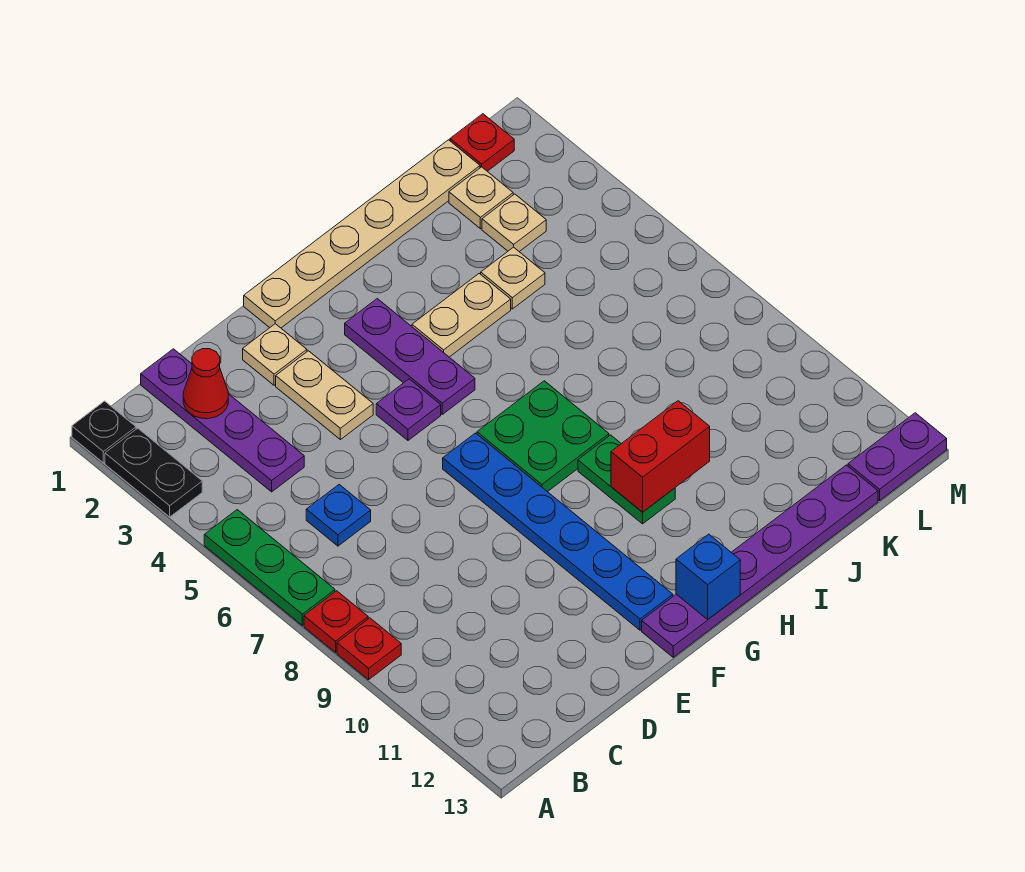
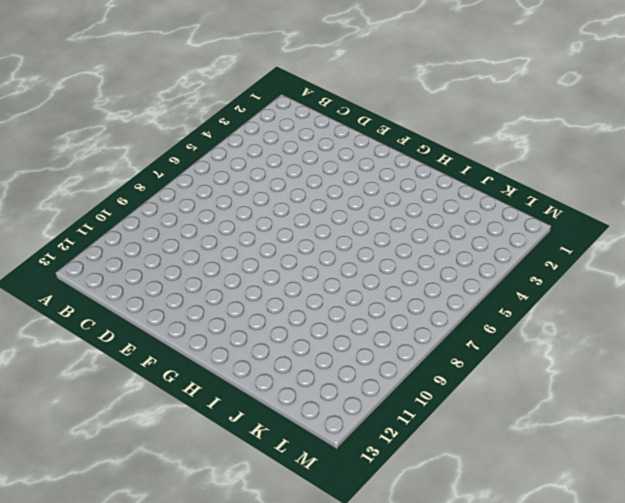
none -> black plate A1 level 1
none -> black plate A2:A3 level 1
none -> green plate A5:A7 level 1

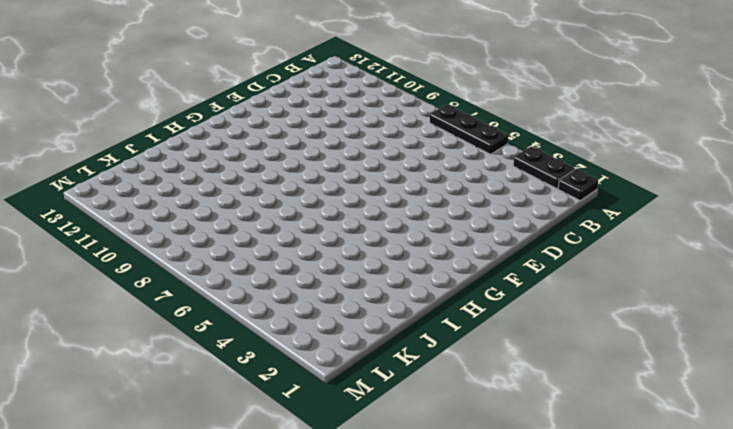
black plate A5:A7 level 1 -> green plate A5:A7 level 1
none -> red plate A8 level 1
none -> red plate A9 level 1
none -> purple plate C1:C4 level 1

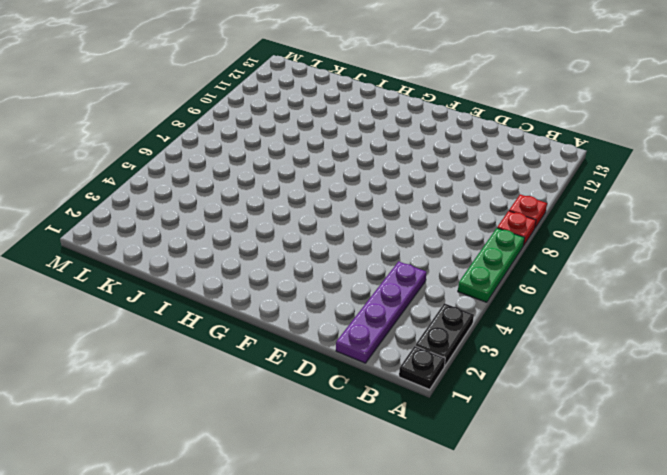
none -> blue plate C6 level 1
none -> tan plate E2 level 1
none -> tan plate E3:E4 level 1

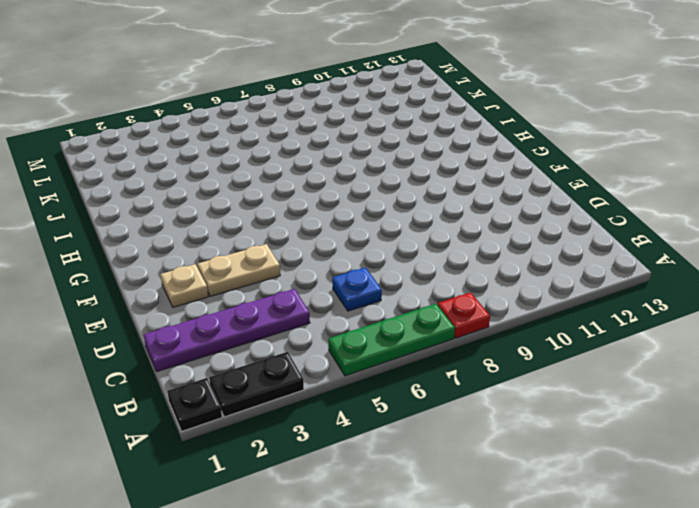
none -> red plate A9 level 1
none -> tan plate F1:K1 level 1
none -> purple plate F5 level 1

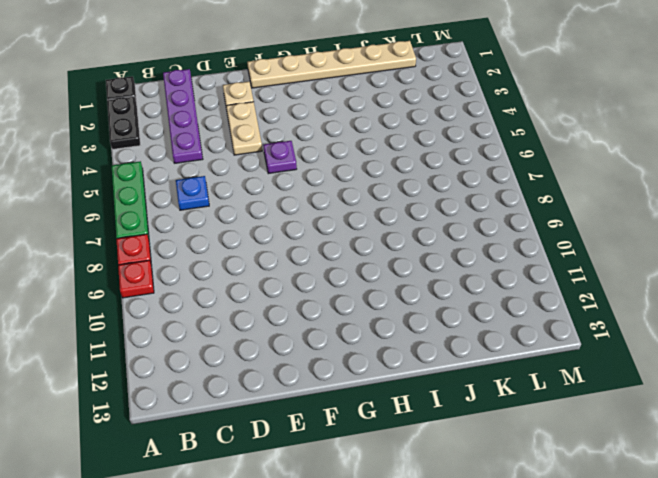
none -> blue plate F7:F12 level 1
none -> purple plate F13:K13 level 1
none -> purple plate G3:G5 level 1

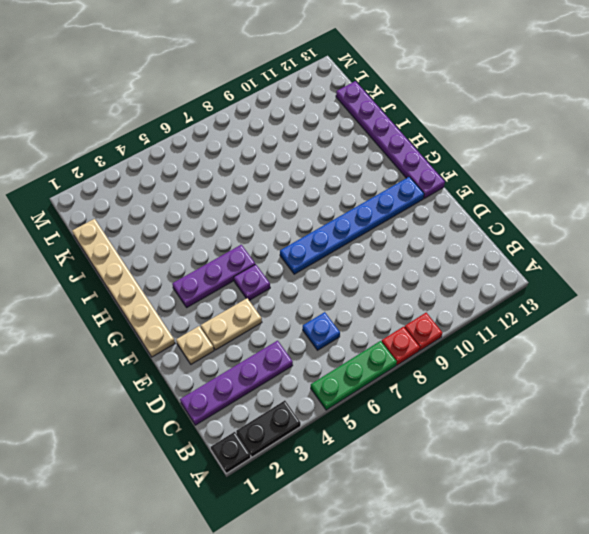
none -> green plate G7:H8 level 1
none -> tan plate H4:I4 level 1
none -> green plate H9:H10 level 1

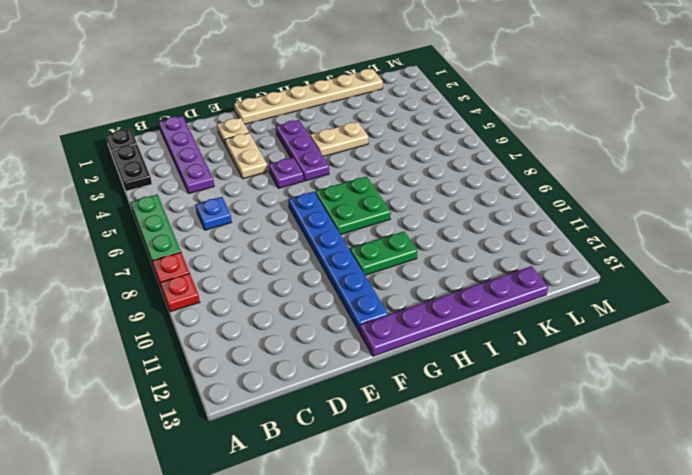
green plate G10:H10 level 1 -> green plate H9:H10 level 1
none -> tan plate J4 level 1
none -> tan plate K2 level 1
none -> tan plate K3 level 1

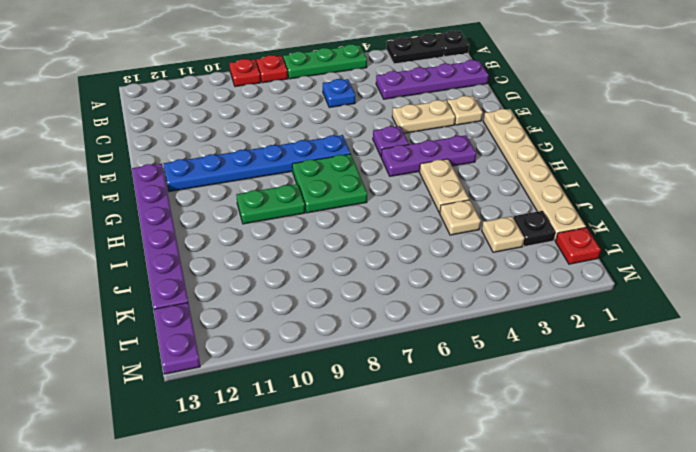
black plate K2 level 1 -> tan plate K2 level 1
none -> red cone C2 level 2
none -> blue brick G13 level 2
none -> red brick H10:I10 level 2

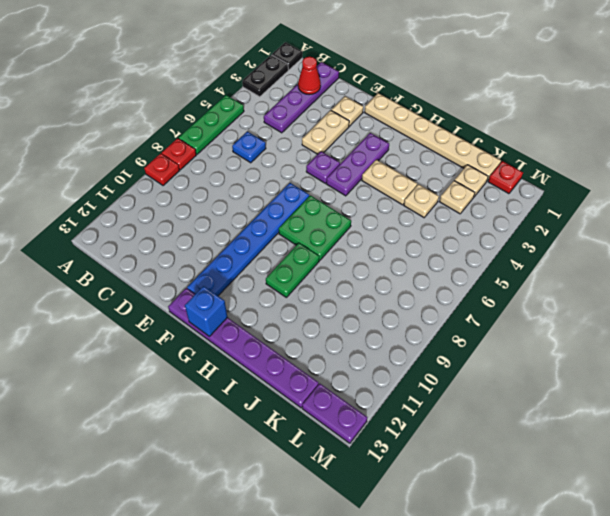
none -> red brick H10:I10 level 2

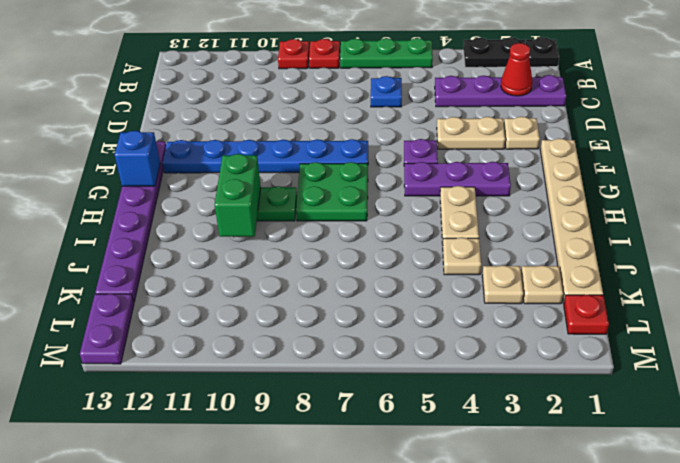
green brick H10:I10 level 2 -> red brick H10:I10 level 2

